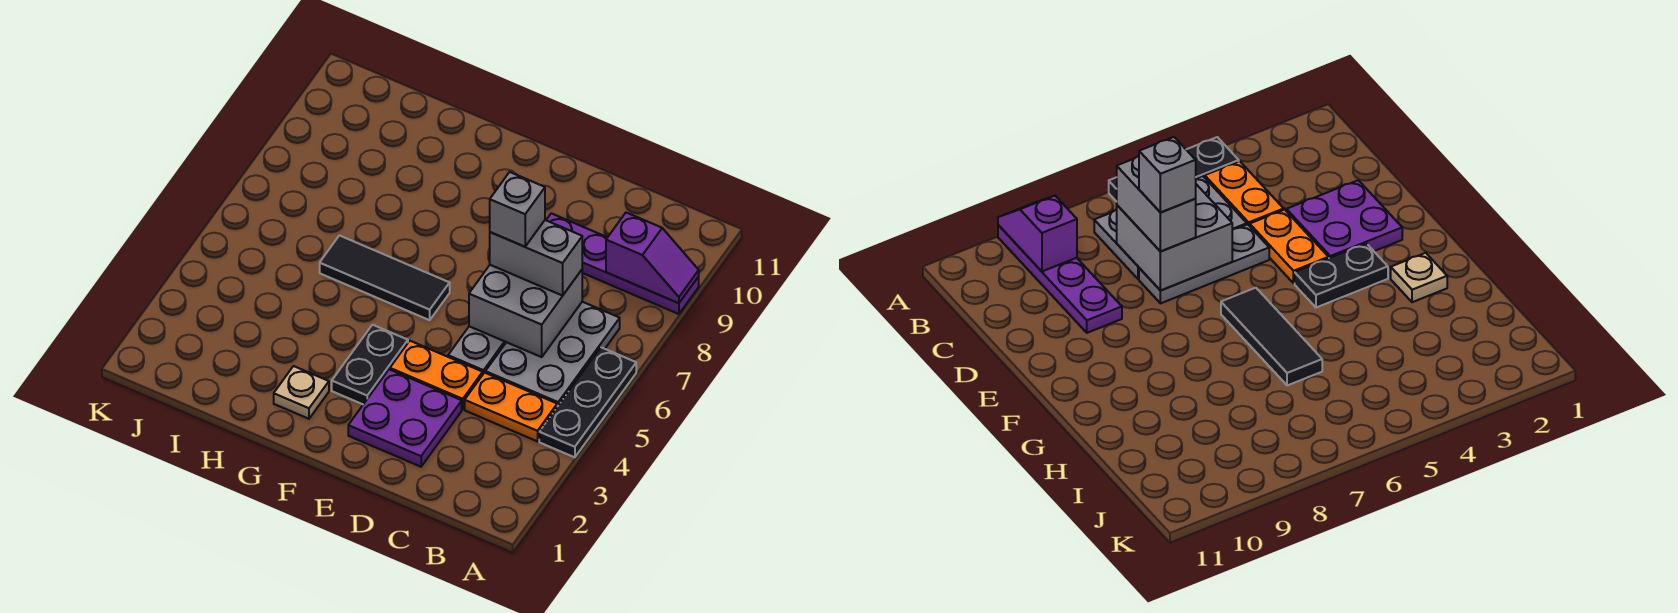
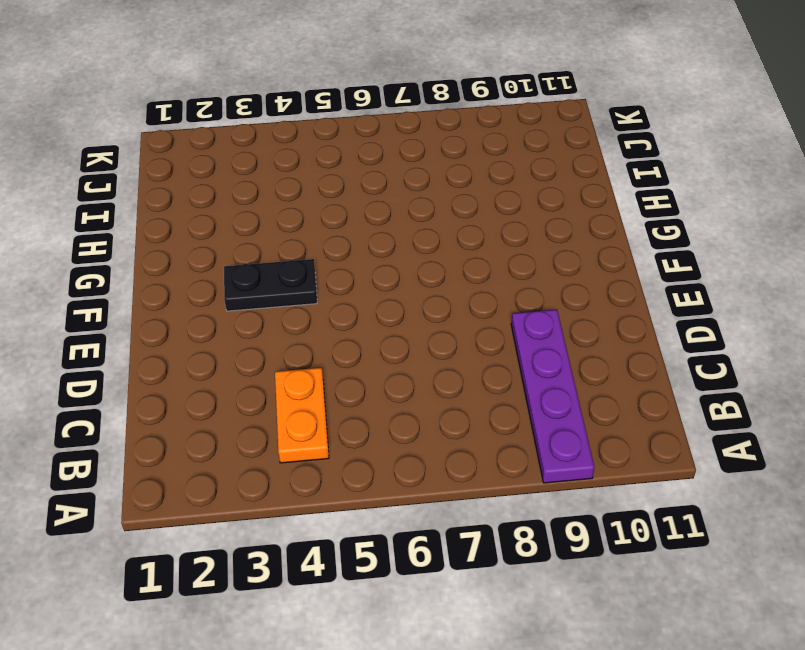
none -> black plate A4:A6 level 1
none -> grey plate B5:C7 level 1
none -> purple plate D2:E3 level 1

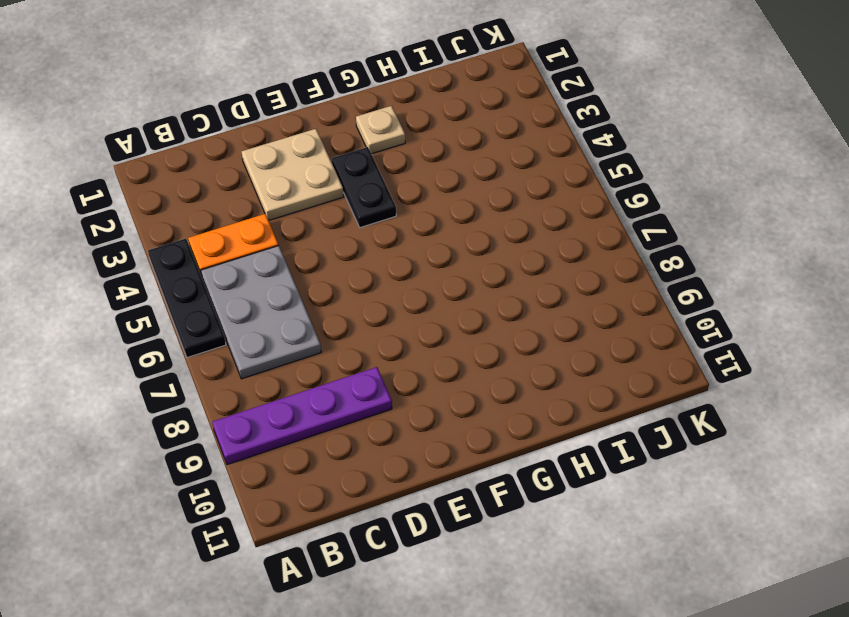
tan plate D2:E3 level 1 -> purple plate D2:E3 level 1
none -> orange plate D4:E4 level 1
none -> grey plate D5:D7 level 1
none -> black tile F6:H6 level 1

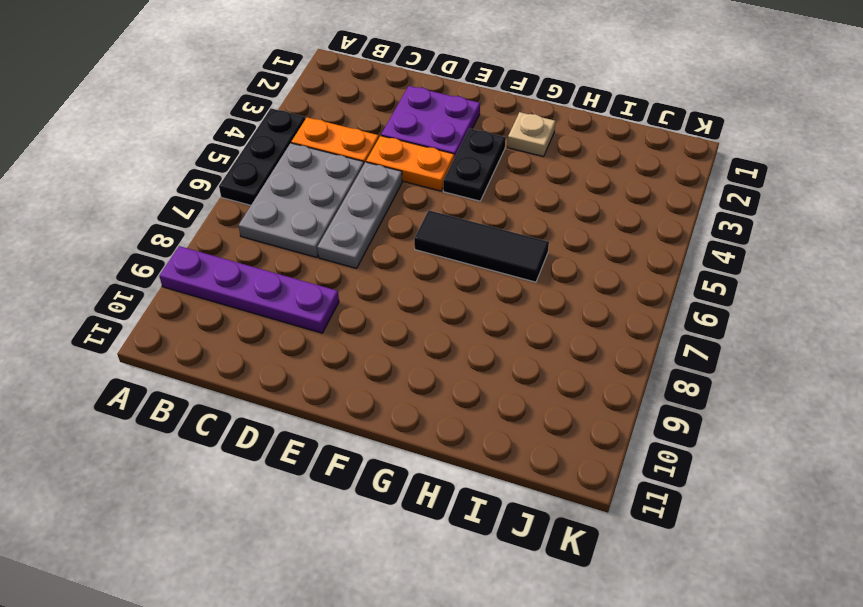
none -> purple slope A9:B9 level 2 top B
none -> grey brick C6:D7 level 2
none -> grey brick C7:D7 level 3

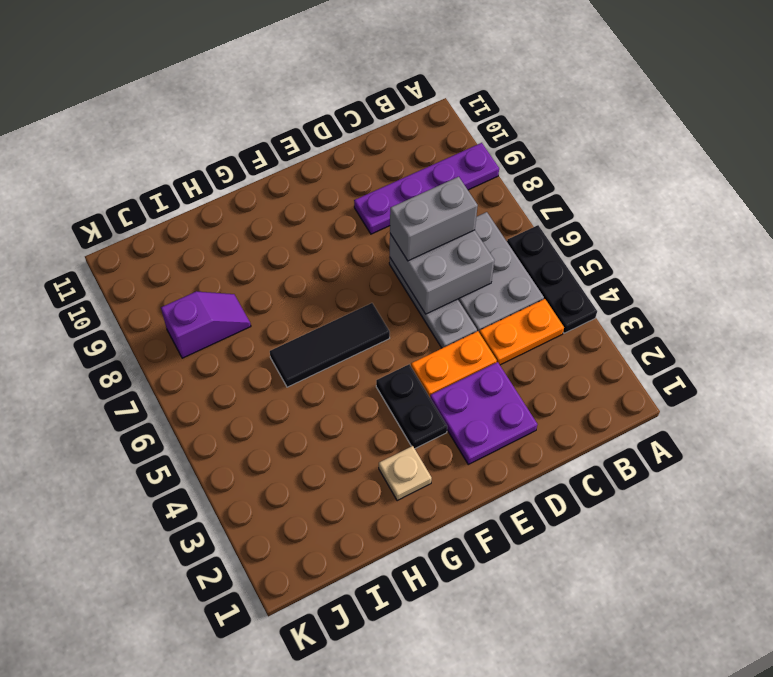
purple slope I8:J8 level 1 top J -> purple slope A9:B9 level 2 top B
none -> grey brick D7 level 4

